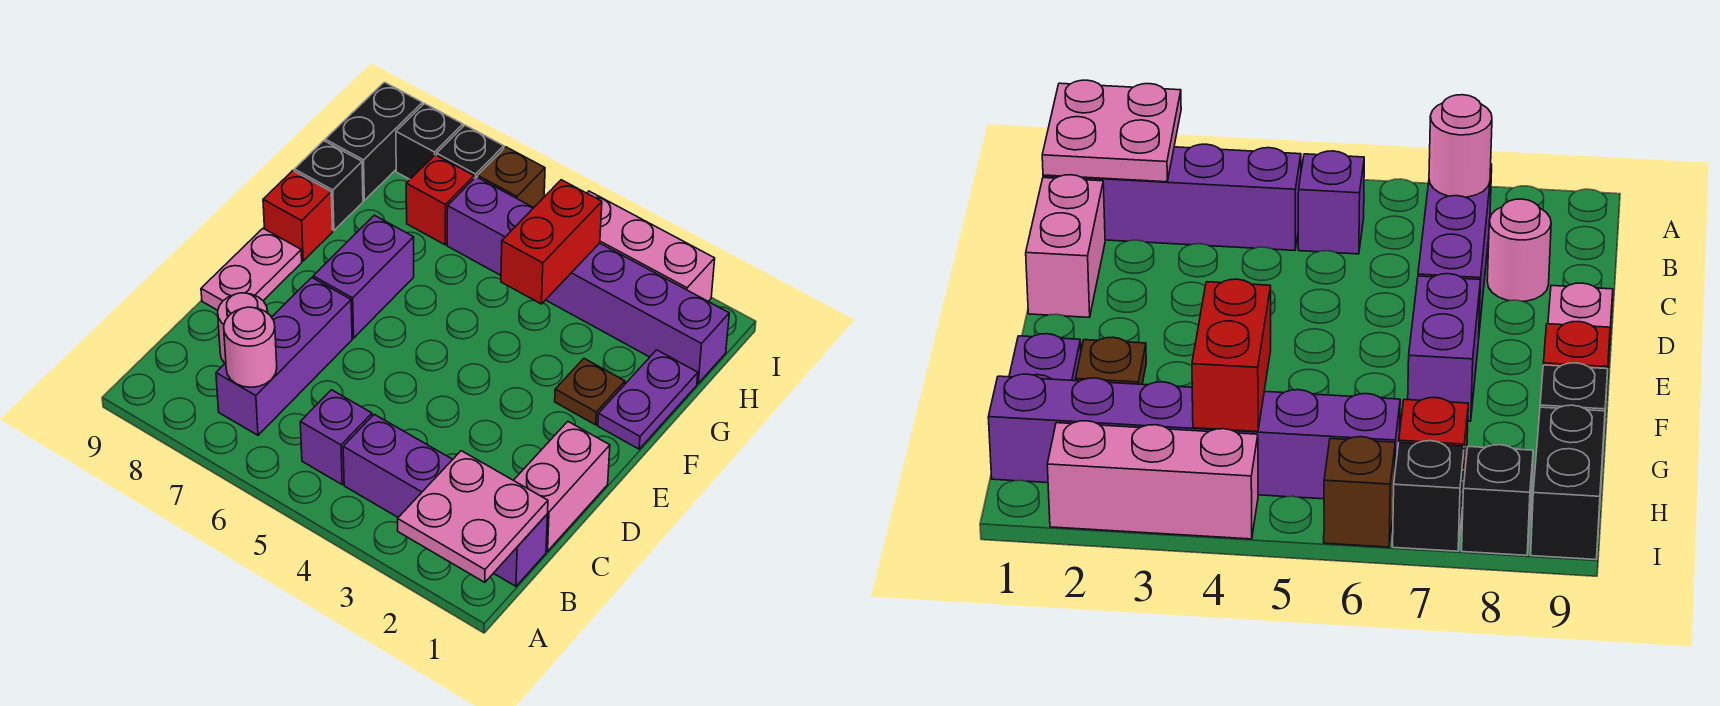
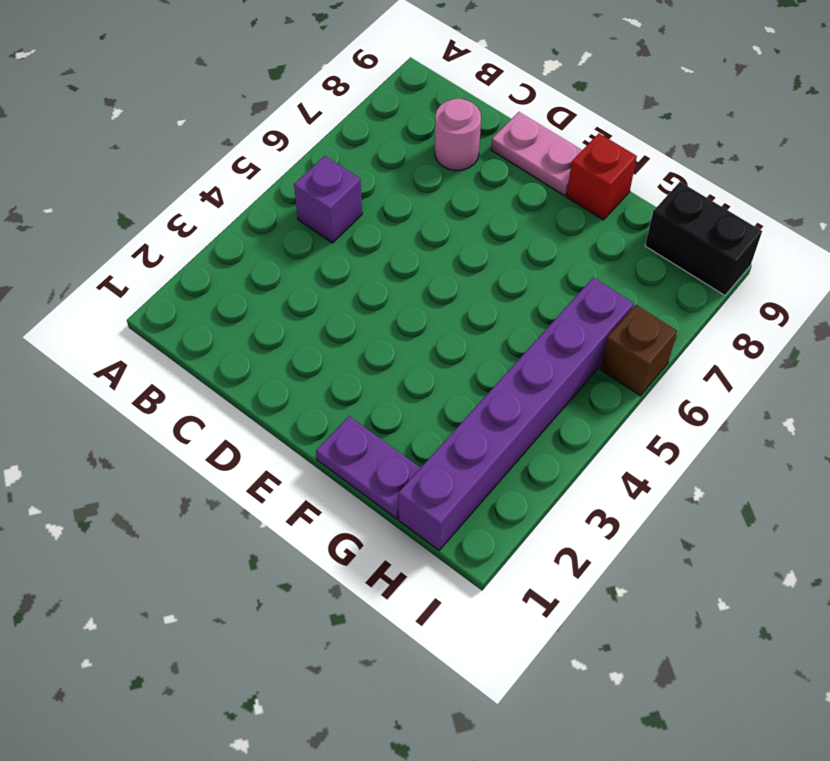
none -> purple brick B1:B4 level 1
none -> purple brick B7:D7 level 1
none -> pink brick C1:D1 level 1

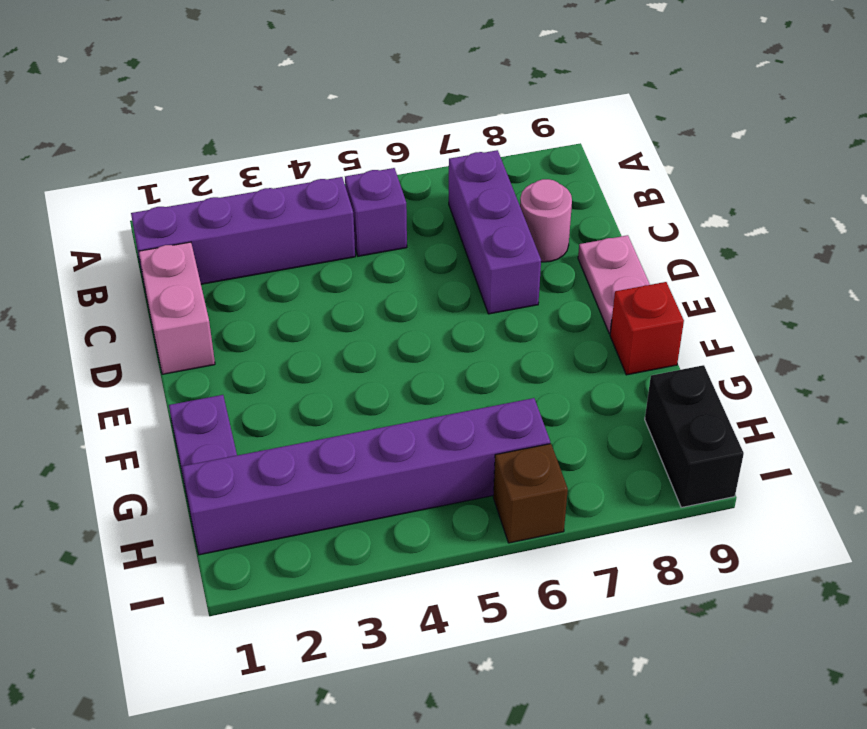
none -> purple brick E7:F7 level 1
none -> brown plate F2 level 1
none -> black brick G9 level 1

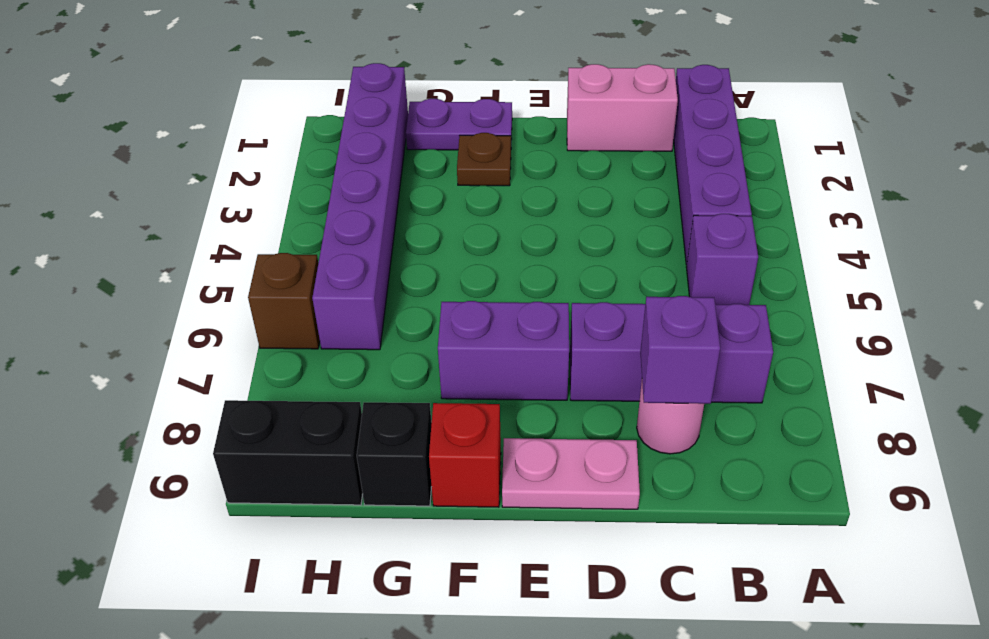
purple brick C8 level 2 -> none
none -> red brick H7 level 1
none -> pink brick I2:I4 level 1
none -> black brick I7 level 1

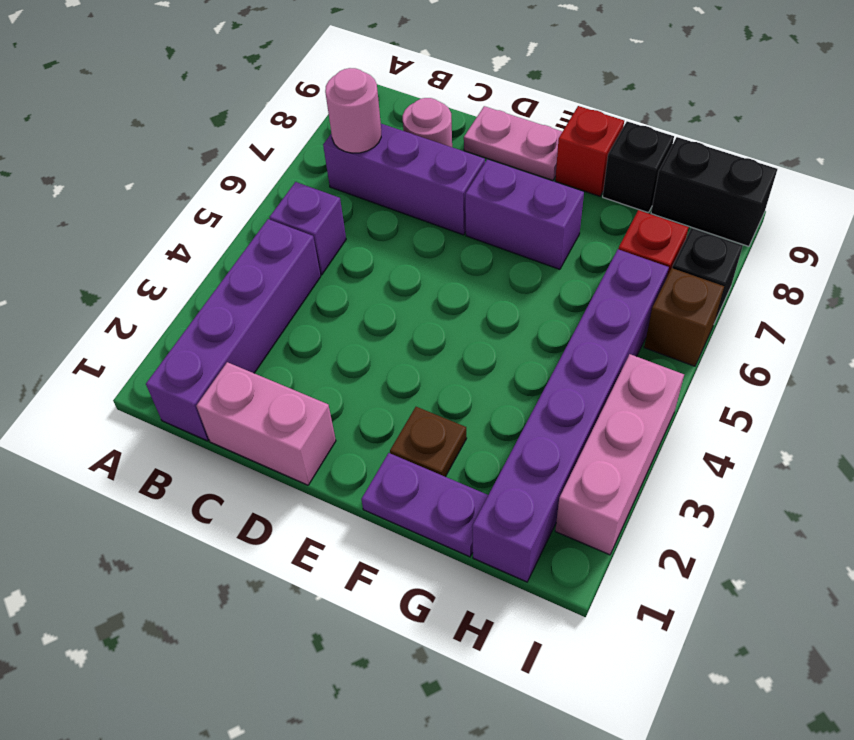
none -> black brick I8 level 1
none -> pink plate A1:B2 level 2
none -> red brick G4:H4 level 2

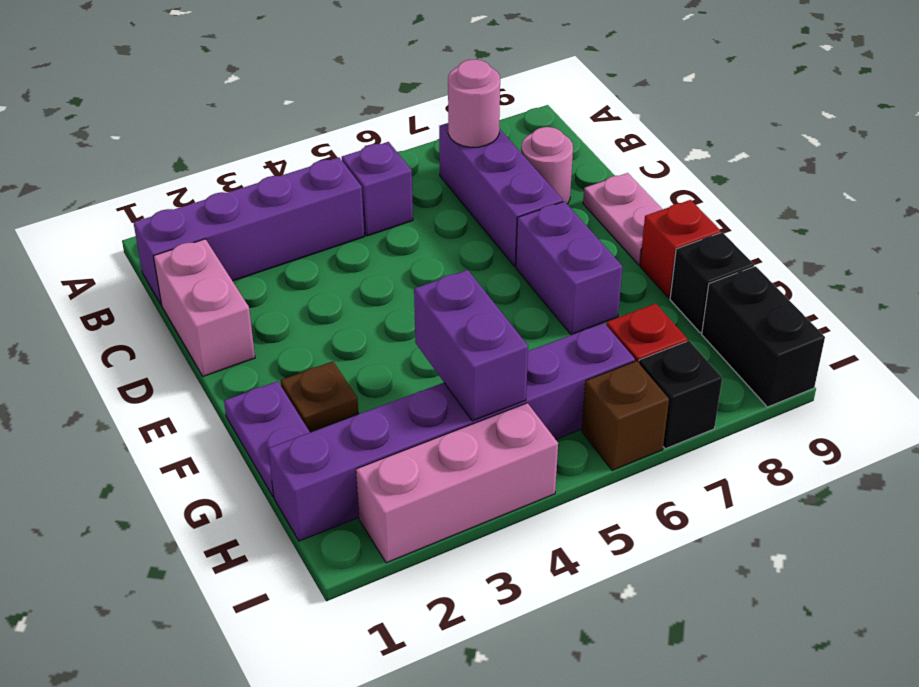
purple brick G4:H4 level 2 -> red brick G4:H4 level 2
none -> black brick I8 level 1
none -> pink plate A1:B2 level 2

